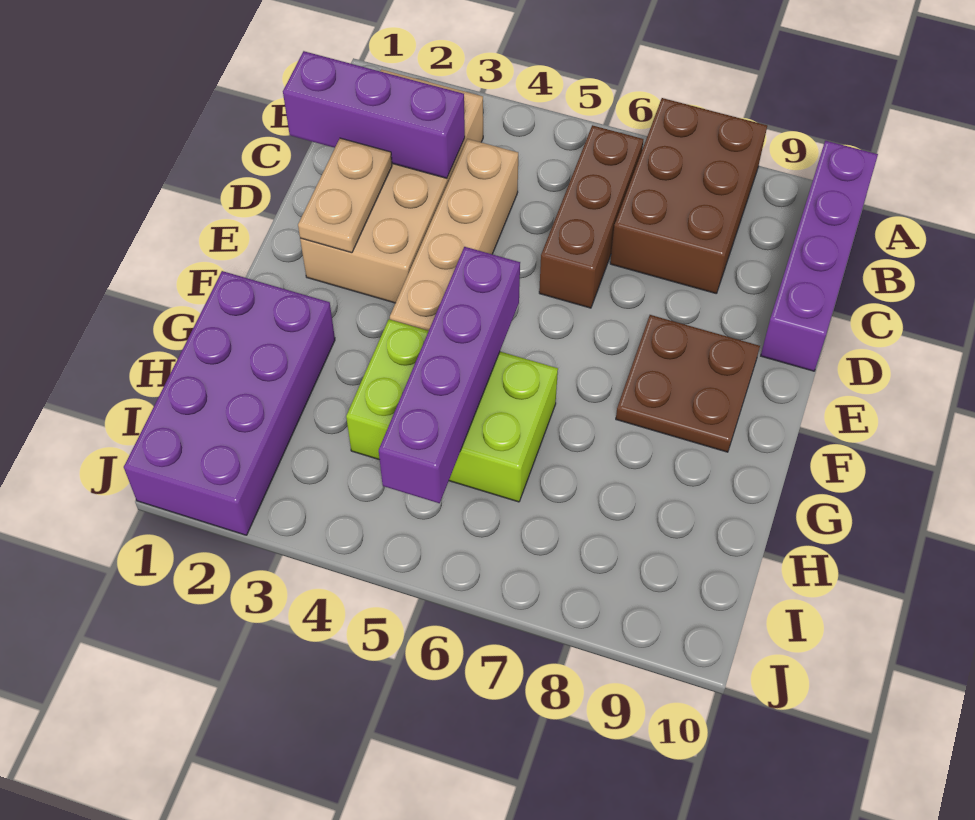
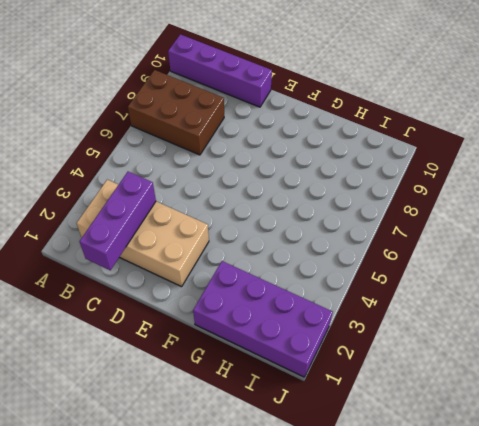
none -> brown brick B6:D6 level 1
none -> tan brick C4:F4 level 1

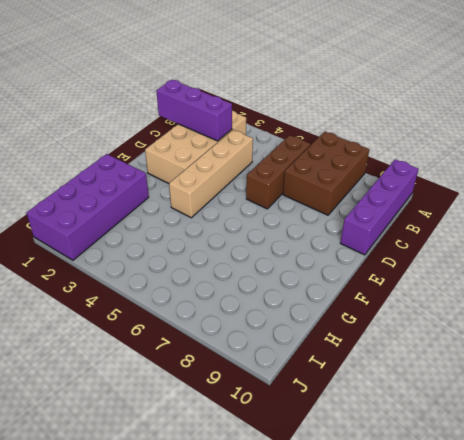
none -> brown plate E8:F9 level 1
none -> lime brick G4:H6 level 1

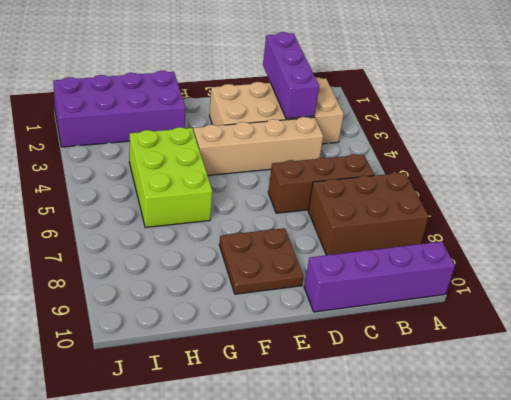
none -> tan plate D2:E2 level 2
none -> purple brick F5:I5 level 2

